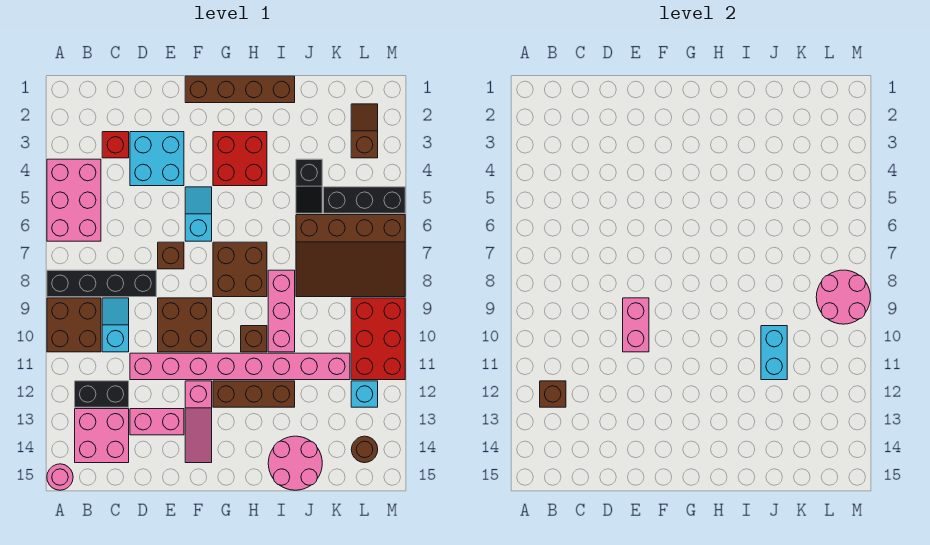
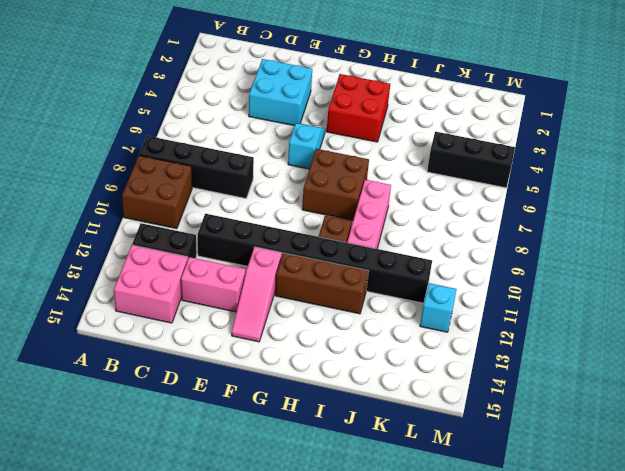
black brick D11:K11 level 1 -> pink brick D11:K11 level 1
none -> pink brick A4:B6 level 1
none -> pink round brick A15 level 1
none -> red brick C3 level 1
none -> cyan slope C9:C10 level 1 top 10

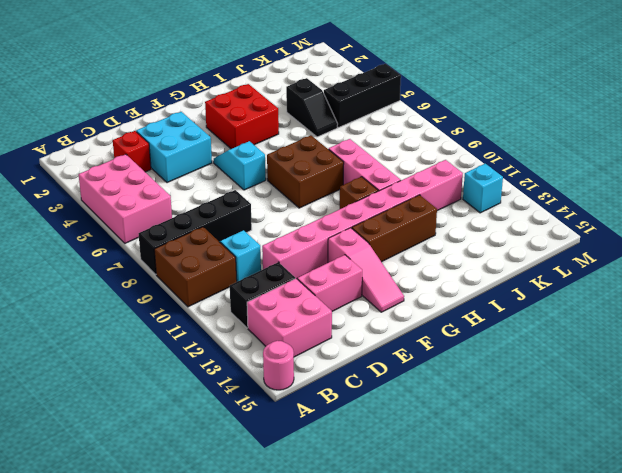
none -> brown brick E7 level 1
none -> brown brick E9:F10 level 1
none -> brown brick F1:I1 level 1
none -> pink round brick I14:J15 level 1

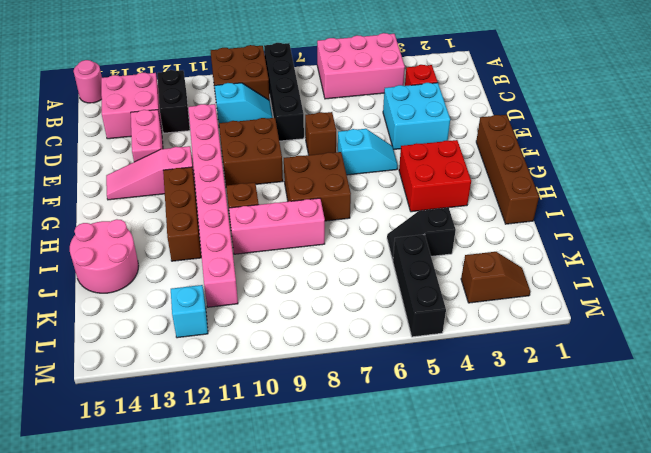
none -> brown slope J6:M8 level 1 top 6
none -> red brick L9:M11 level 1
none -> brown round brick L14 level 1
none -> brown brick B12 level 2

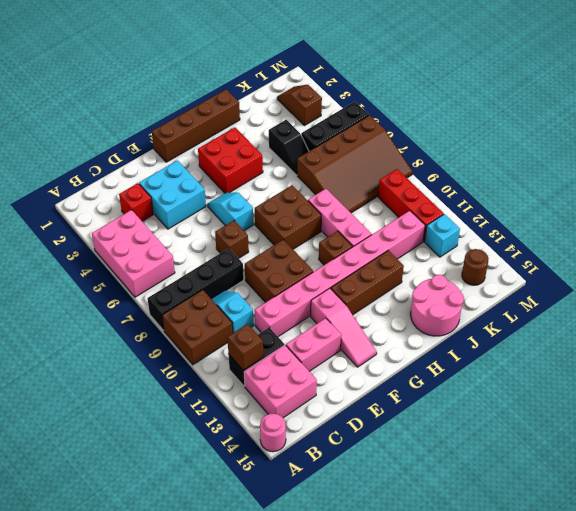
red brick L9:L11 level 1 -> red brick L9:M11 level 1
none -> pink brick E9:E10 level 2
none -> cyan brick J10:J11 level 2
none -> pink round brick L8:M9 level 2

